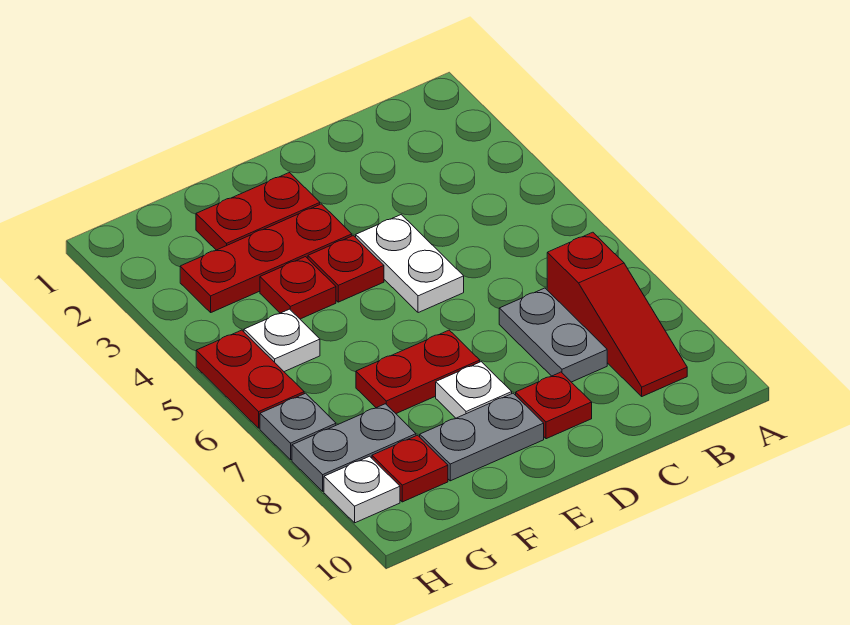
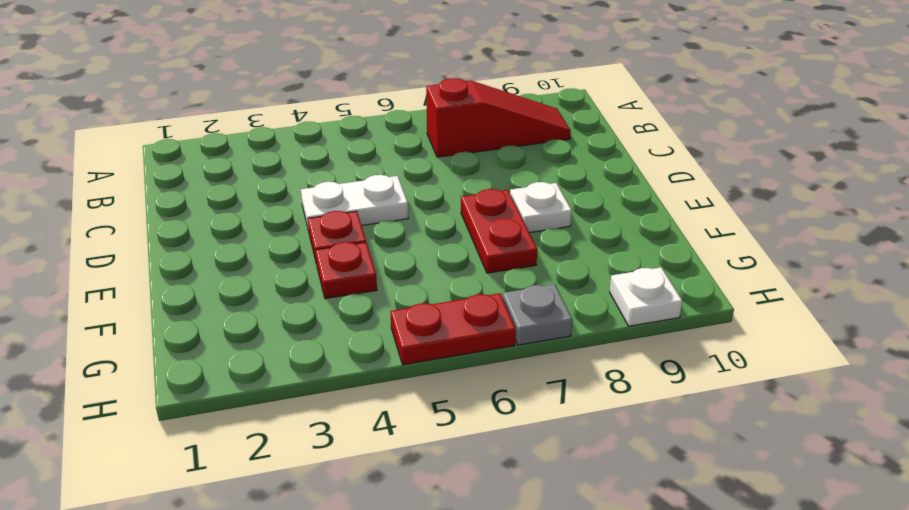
none -> grey plate C7:C8 level 1
none -> red plate D9 level 1
none -> red plate E2:F2 level 1

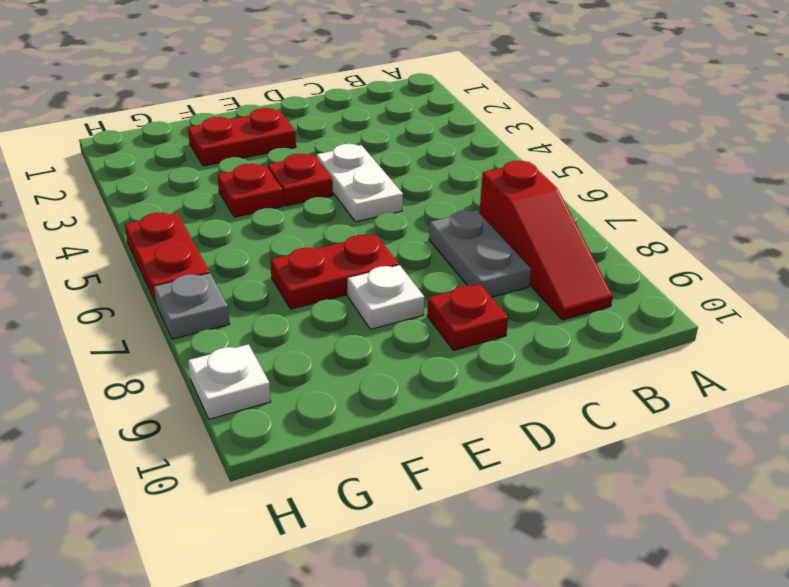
none -> red plate E3:G3 level 1
none -> grey plate E9:F9 level 1
none -> white plate G5 level 1

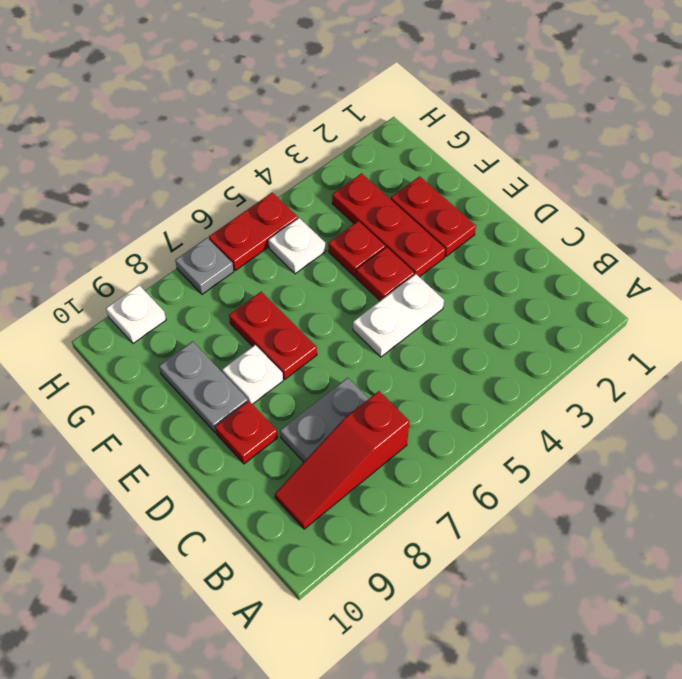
none -> grey plate G8:H8 level 1
none -> red plate G9 level 1

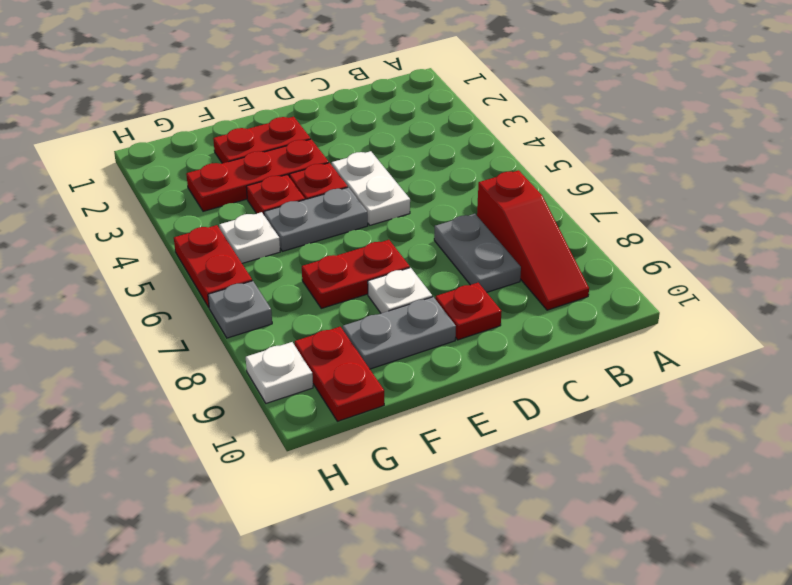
grey plate E5:F5 level 1 -> grey plate G8:H8 level 1
red plate G9:G10 level 1 -> red plate G9 level 1

